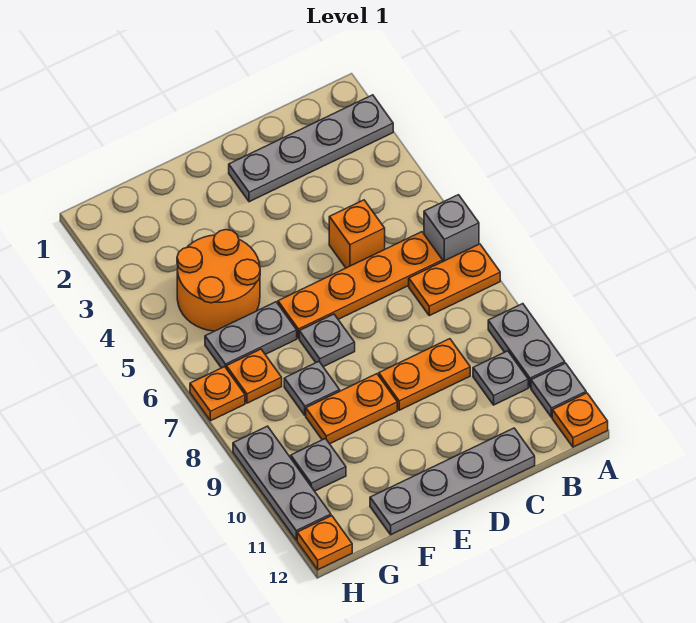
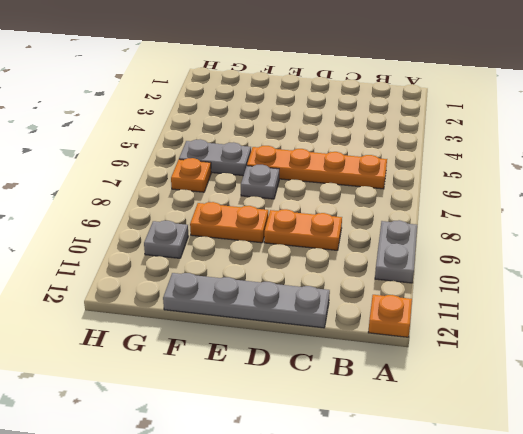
none -> grey plate A2:D2 level 1
none -> grey brick A6 level 1
none -> orange plate A7:B7 level 1

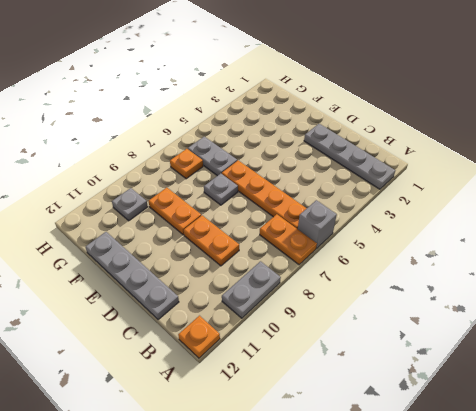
none -> grey plate A11 level 1
none -> grey plate B10 level 1
none -> orange brick C5 level 1

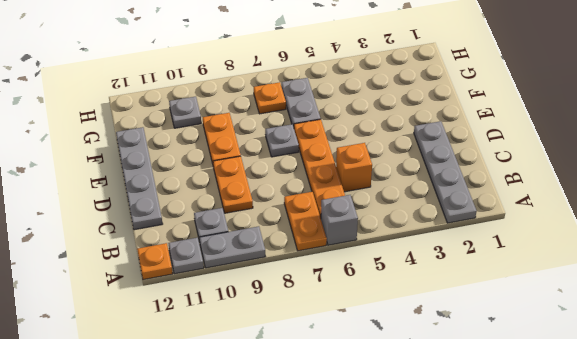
none -> orange round brick F4:G5 level 1
none -> grey plate F8 level 1
none -> orange plate H7 level 1

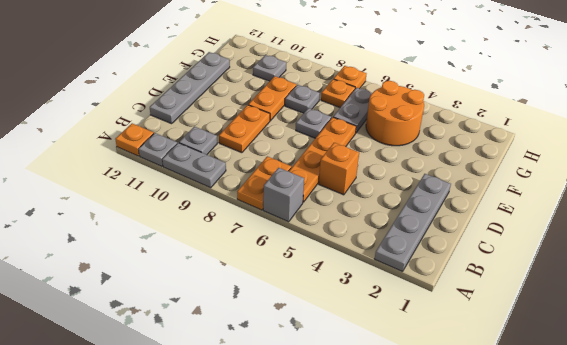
none -> grey plate H9:H11 level 1
none -> orange plate H12 level 1

